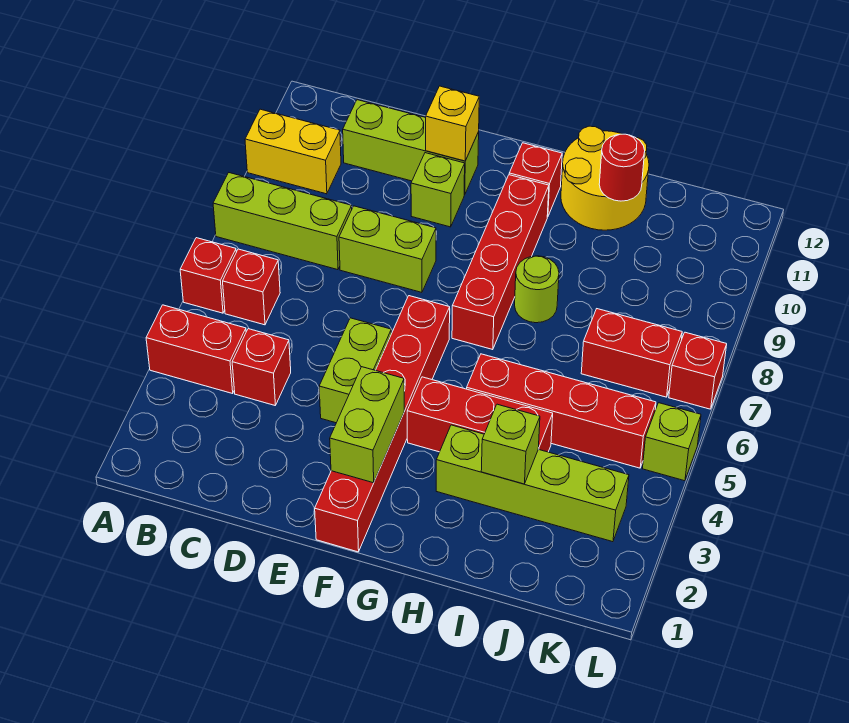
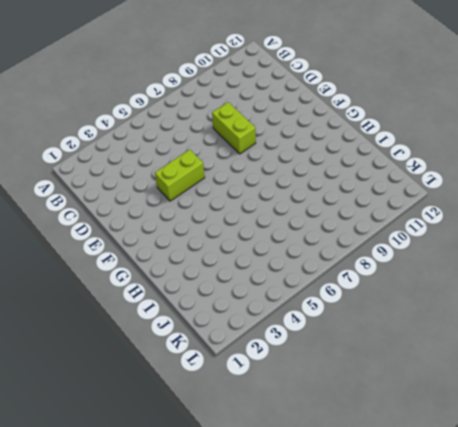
none -> red brick A4:B4 level 1
none -> red brick A6 level 1
none -> lime brick A8:C8 level 1

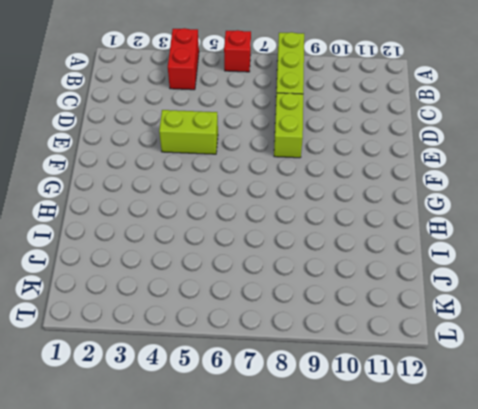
none -> yellow brick A10:B10 level 1
none -> red brick B6 level 1
none -> red brick C4 level 1

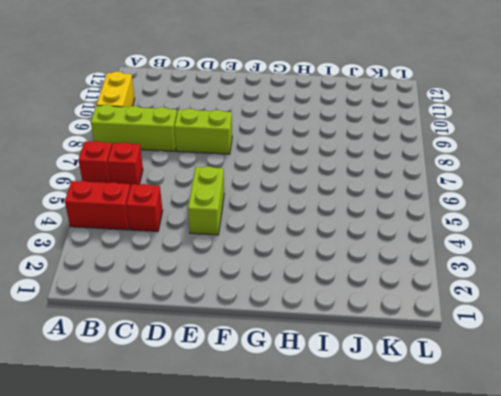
yellow brick A9:A10 level 1 -> yellow brick A10:B10 level 1
none -> lime brick C11:E11 level 1
none -> lime brick E10 level 1
none -> red brick F1:F6 level 1

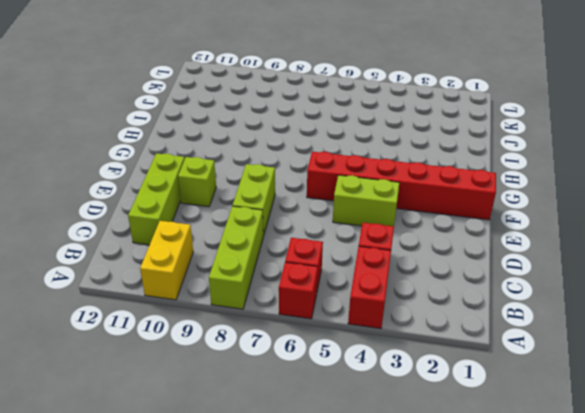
none -> red brick G4:I4 level 1
none -> red brick G7:G10 level 1
none -> red brick G11 level 1

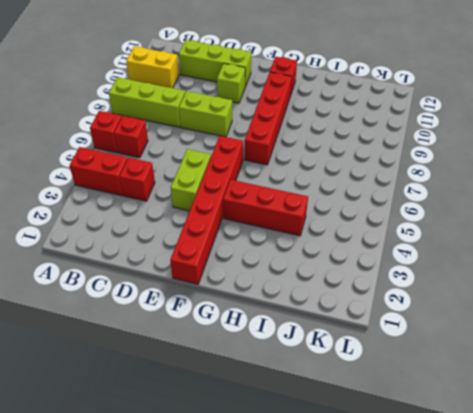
none -> lime brick H3:K3 level 1
none -> red brick H5:K5 level 1
none -> lime round brick H8 level 1

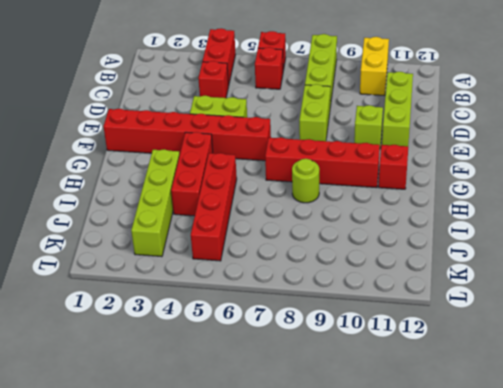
none -> yellow round brick H11:I12 level 1
none -> red brick J7:K7 level 1
none -> lime brick L5 level 1

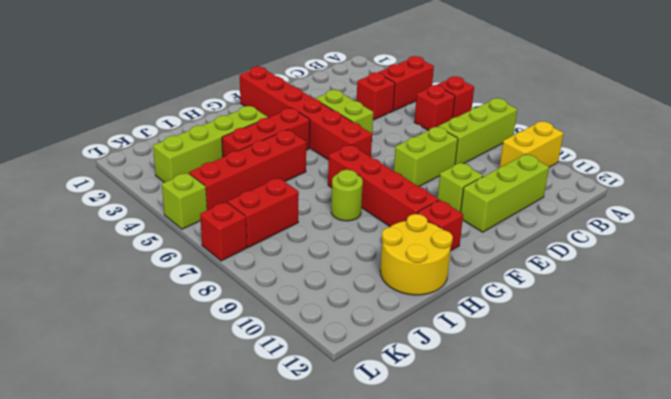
none -> yellow brick E11 level 2
none -> lime brick F2:F3 level 2
none -> lime brick I3 level 2

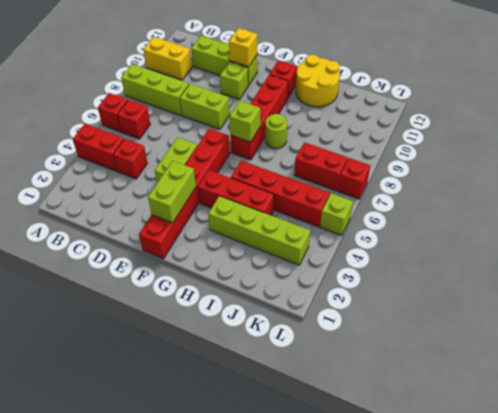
lime brick G7 level 2 -> lime brick I3 level 2
none -> red round brick I11 level 2

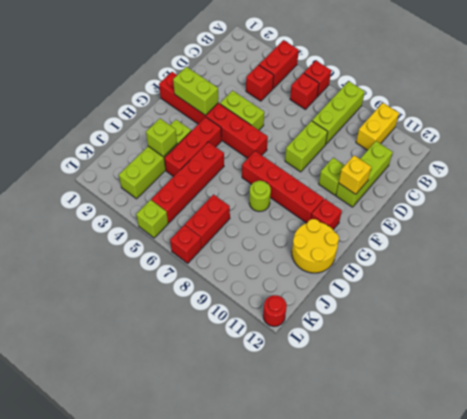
red round brick L12 level 1 -> red round brick I11 level 2

